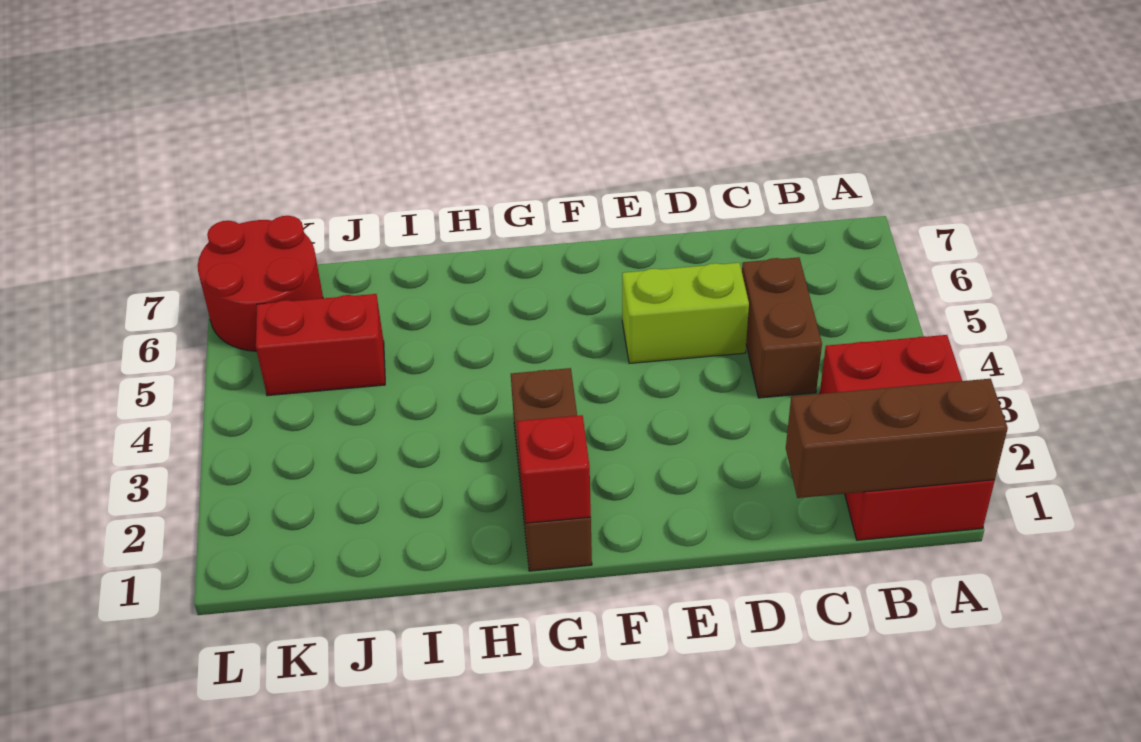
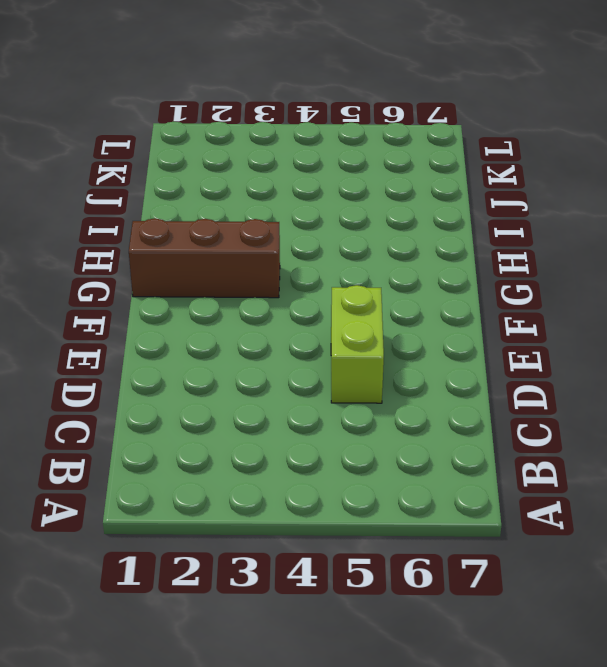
none -> red brick A1:B3 level 1
none -> brown brick C4:C5 level 1

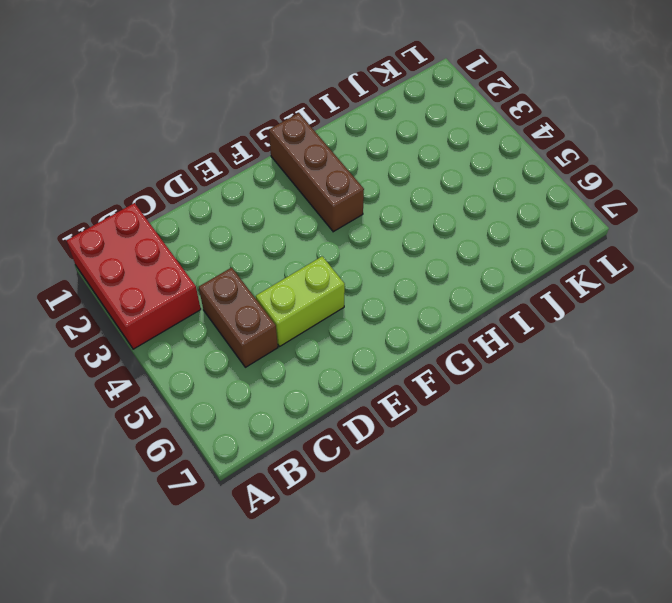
none -> red brick J5:K5 level 1
none -> red round brick K6:L7 level 1

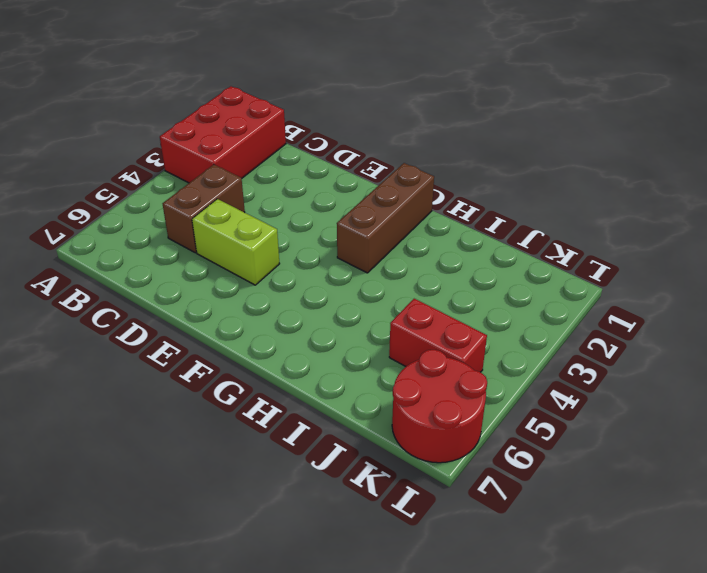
none -> brown brick A1:C1 level 2
none -> red brick G1 level 2

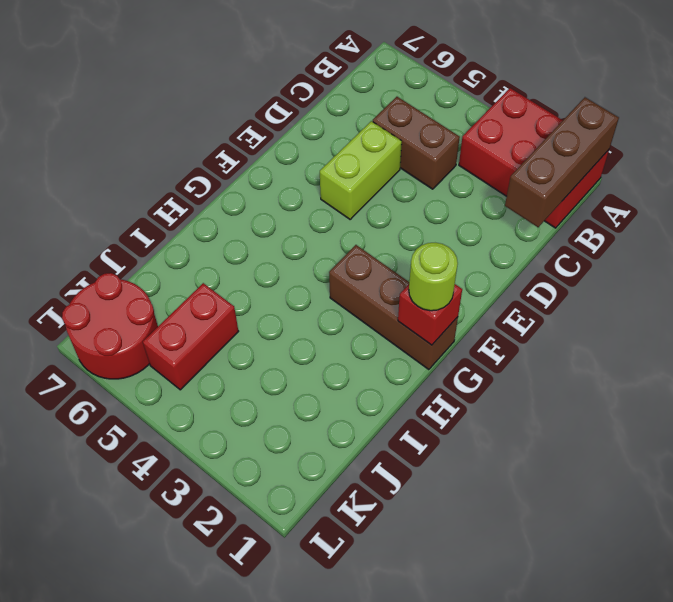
lime round brick G1 level 3 -> none

